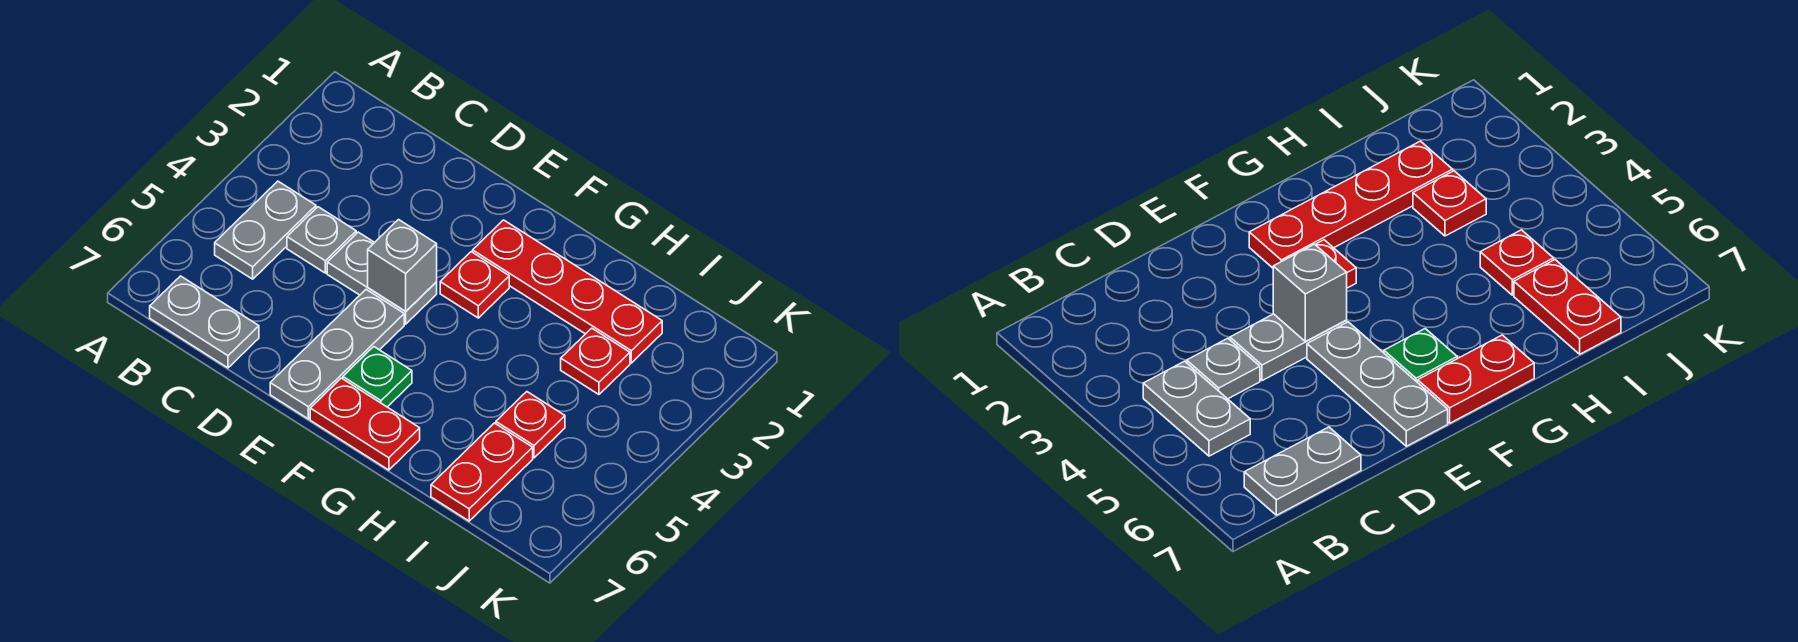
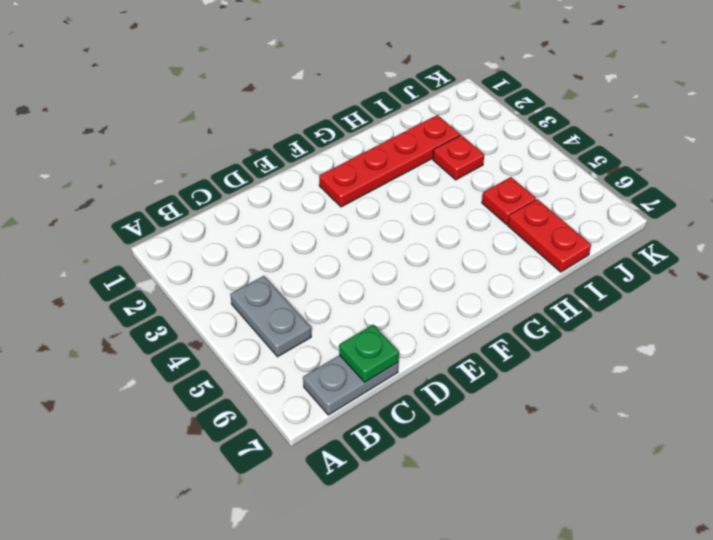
green plate C7 level 2 -> green plate F6 level 1
none -> grey plate C4 level 1
none -> grey plate D4:E4 level 1
none -> grey plate E5:E7 level 1

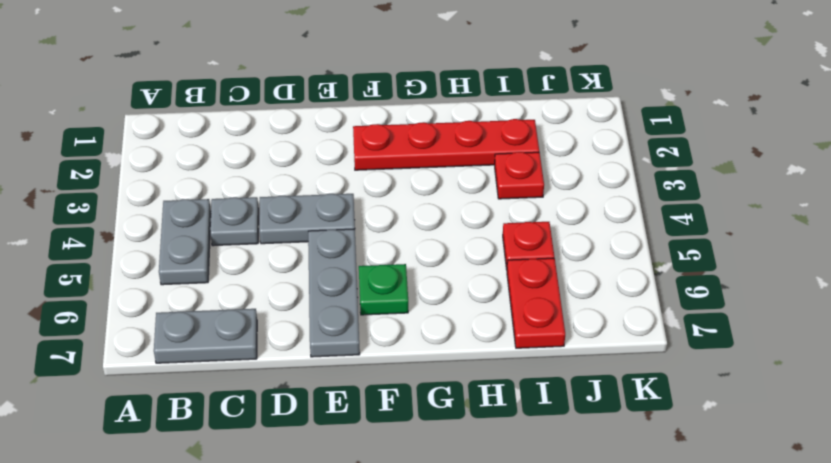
none -> red plate F3 level 1
none -> red plate F7:G7 level 1
none -> grey brick E4 level 2

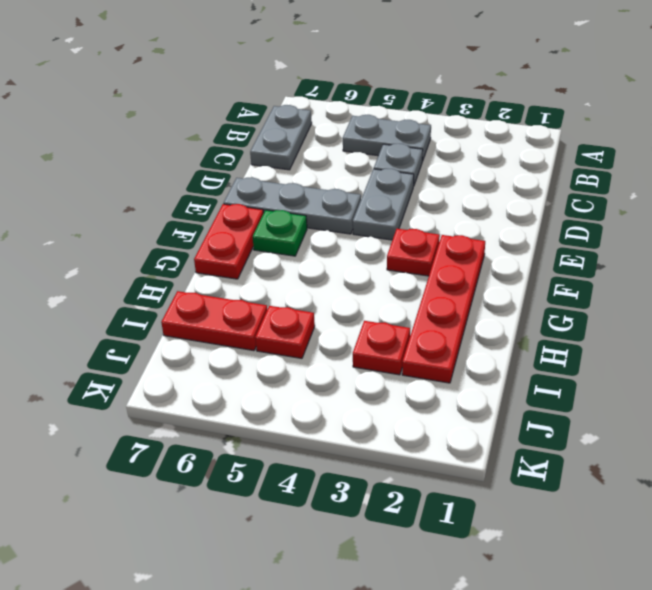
none -> grey brick E4 level 2

